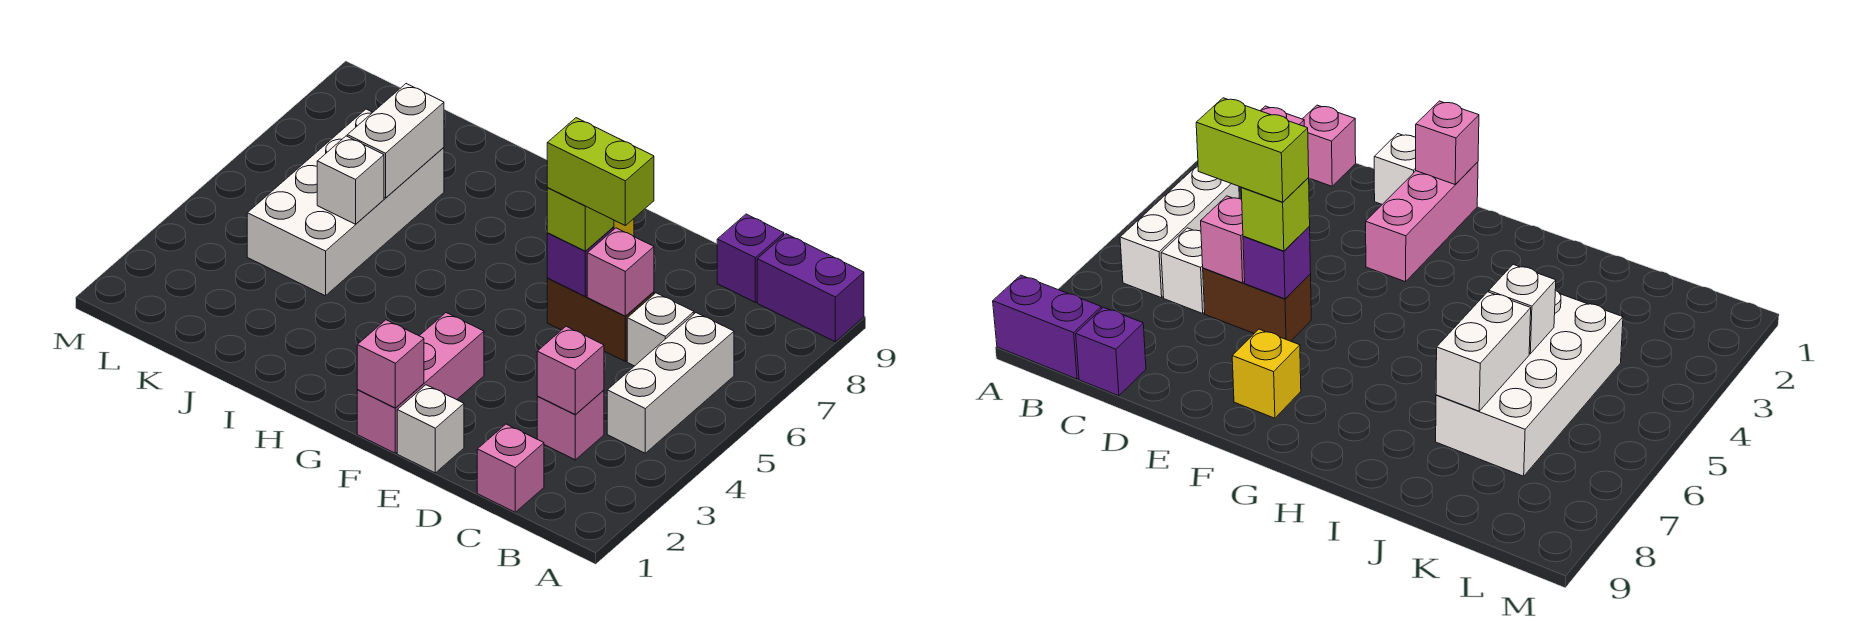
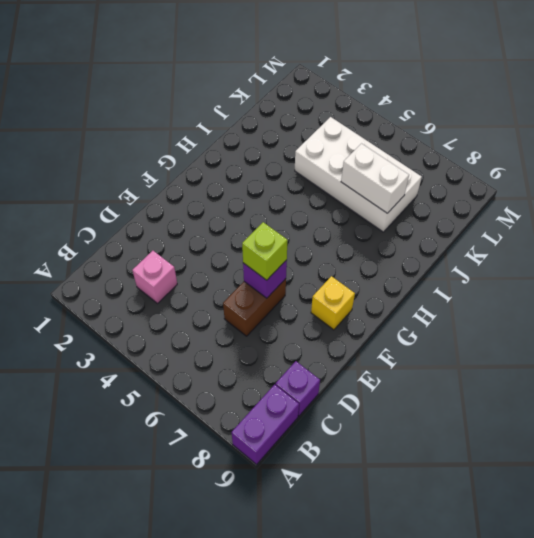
none -> white brick B4:B6 level 1
none -> pink brick C1 level 1
none -> white brick C6 level 1

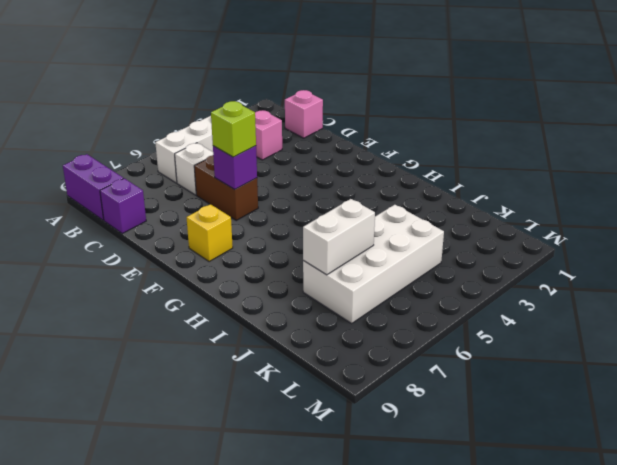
none -> white brick E1 level 1
none -> pink brick F1:F3 level 1
none -> pink brick C3 level 2

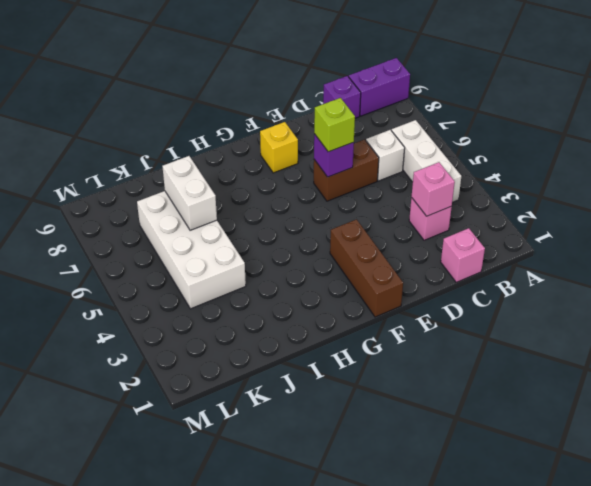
brown brick F1:F3 level 1 -> pink brick F1:F3 level 1
none -> white brick E1 level 1
none -> pink brick D6 level 2
none -> pink brick F1 level 2

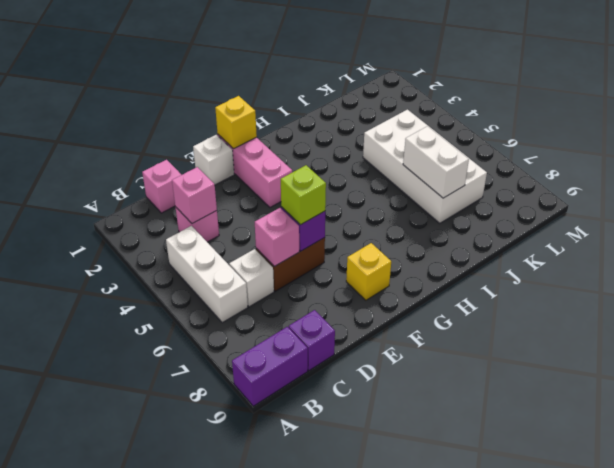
yellow brick F1 level 2 -> pink brick F1 level 2
none -> white brick J5 level 2
none -> lime brick D6:E6 level 4

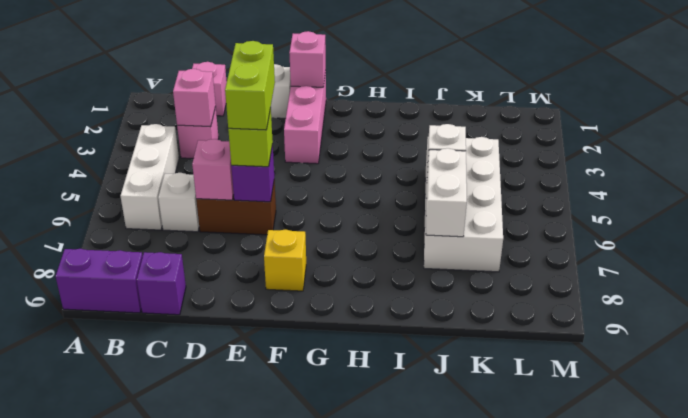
lime brick E5:E6 level 4 -> lime brick D6:E6 level 4

